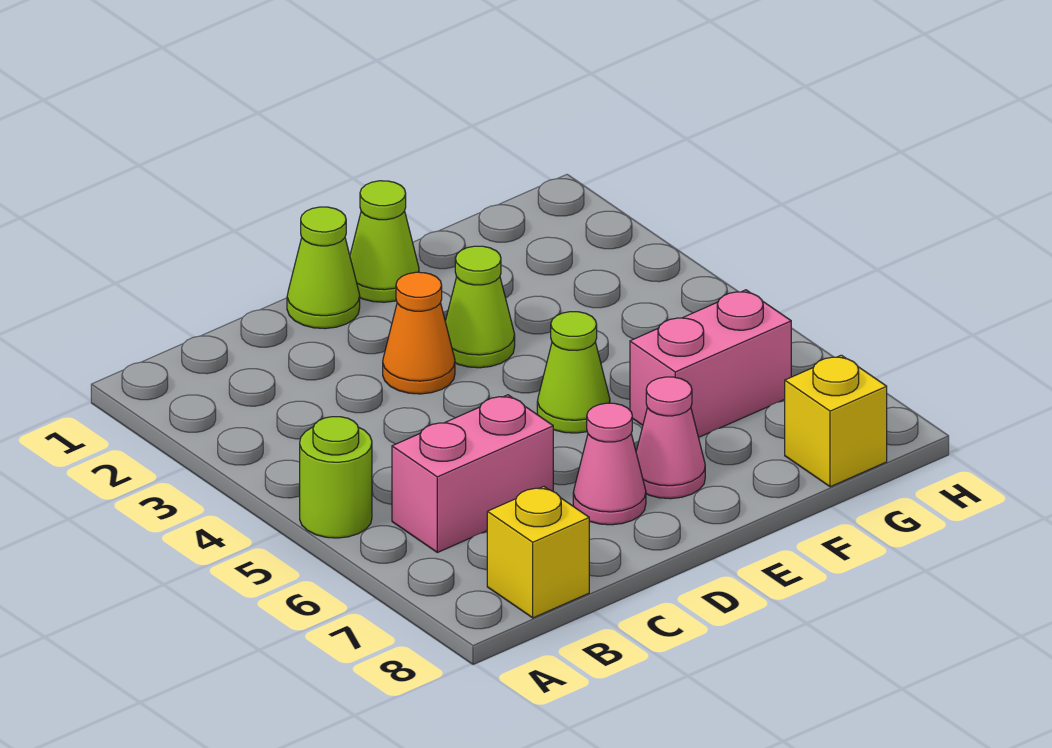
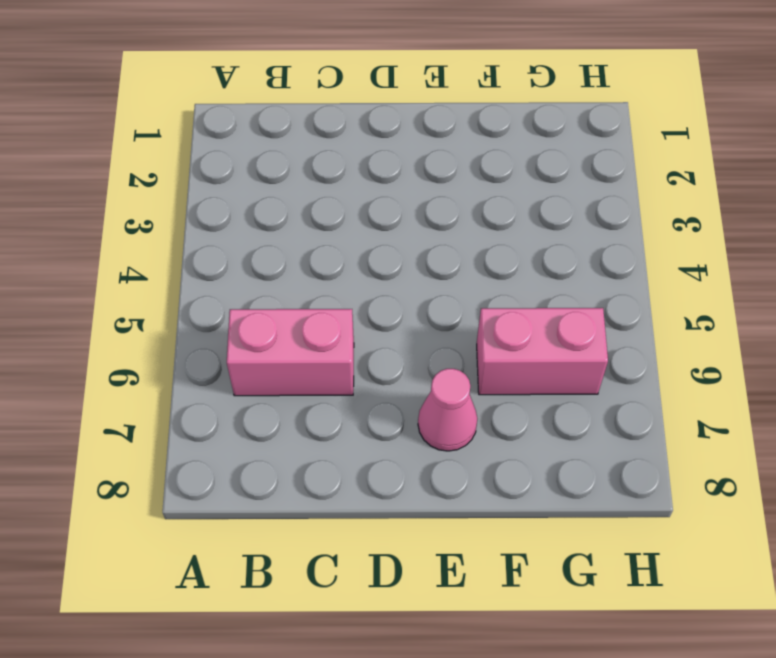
none -> lime round brick A5 level 1
none -> yellow brick B8 level 1
none -> lime cone D1 level 1

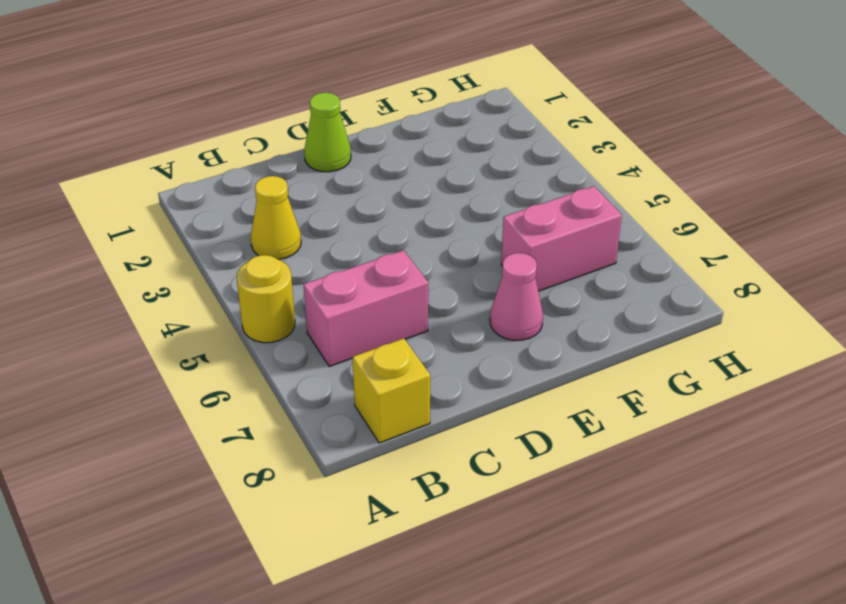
yellow round brick A5 level 1 -> lime round brick A5 level 1
yellow cone B3 level 1 -> none
none -> orange cone D3 level 1
none -> pink cone D7 level 1
none -> lime cone E1 level 1

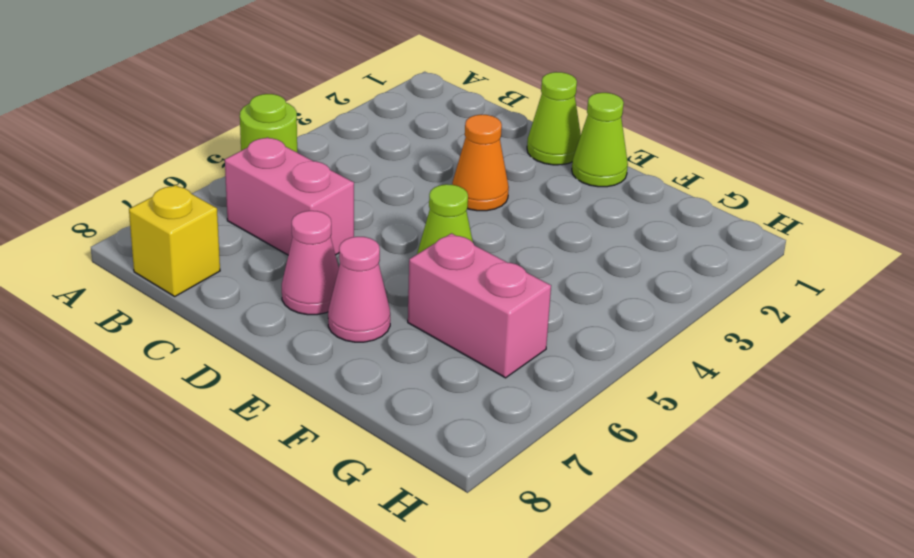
none -> lime cone E3 level 1
none -> yellow brick G8 level 1

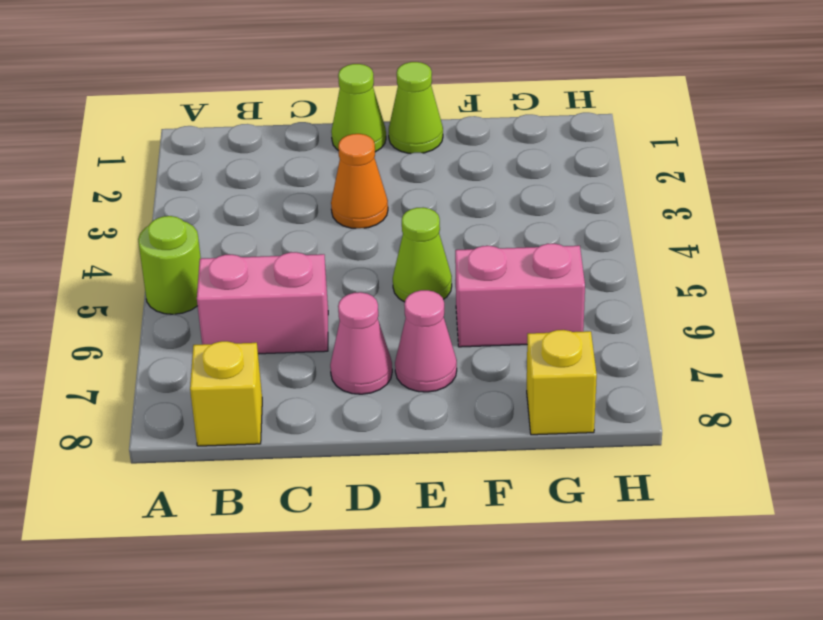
none -> lime cone E3 level 1

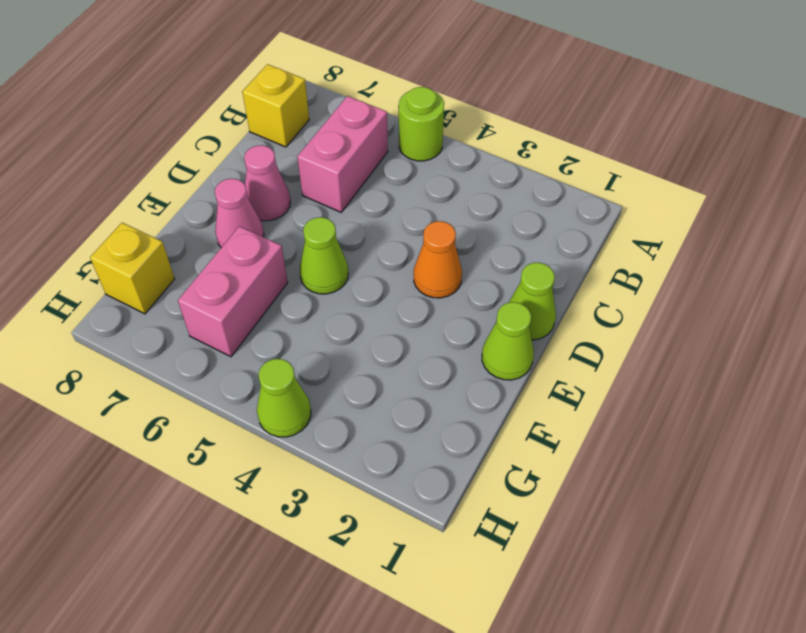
lime cone H4 level 1 -> lime cone E3 level 1

